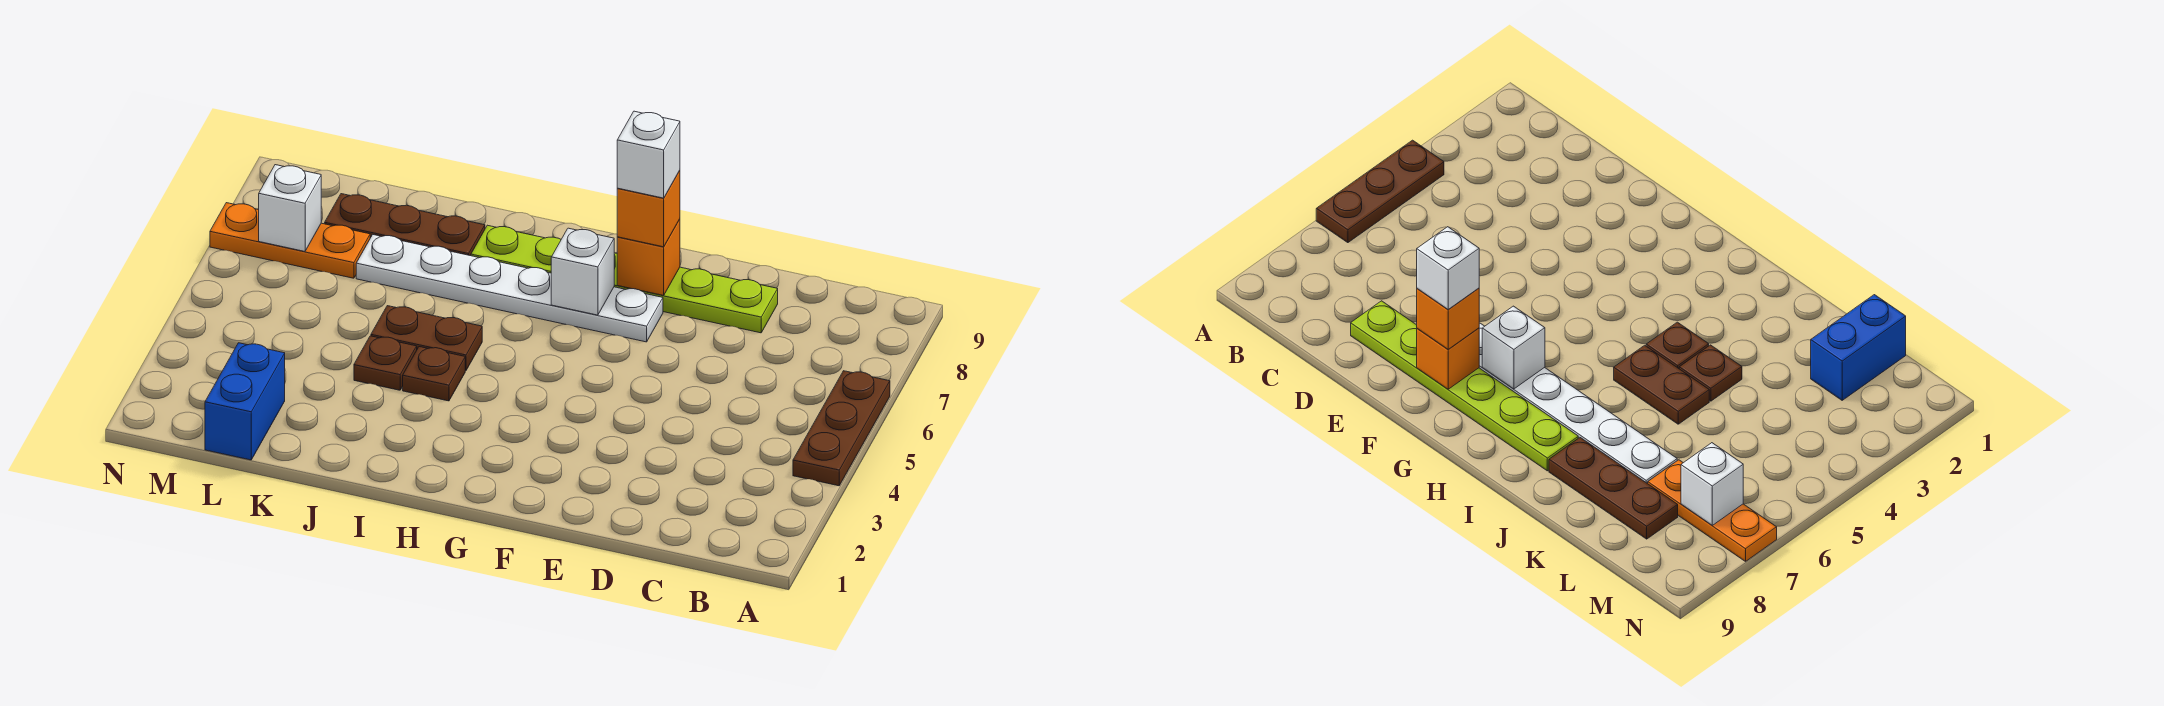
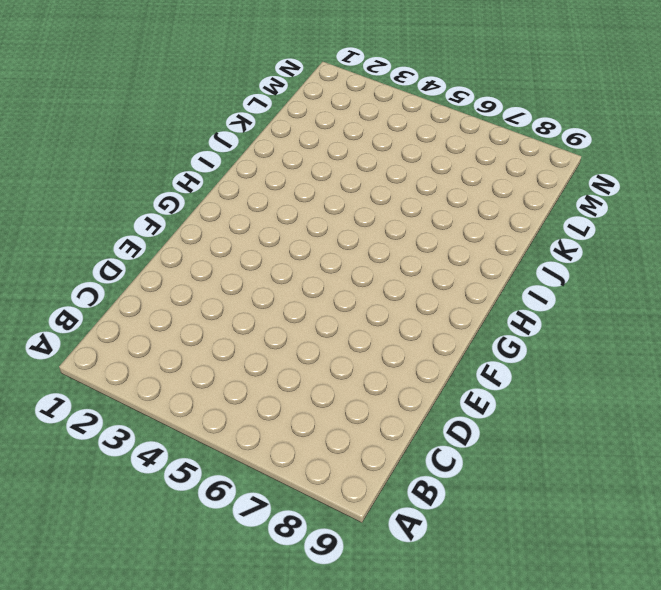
none -> brown plate A4:A6 level 1
none -> lime plate D8:I8 level 1
none -> white plate F7:K7 level 1

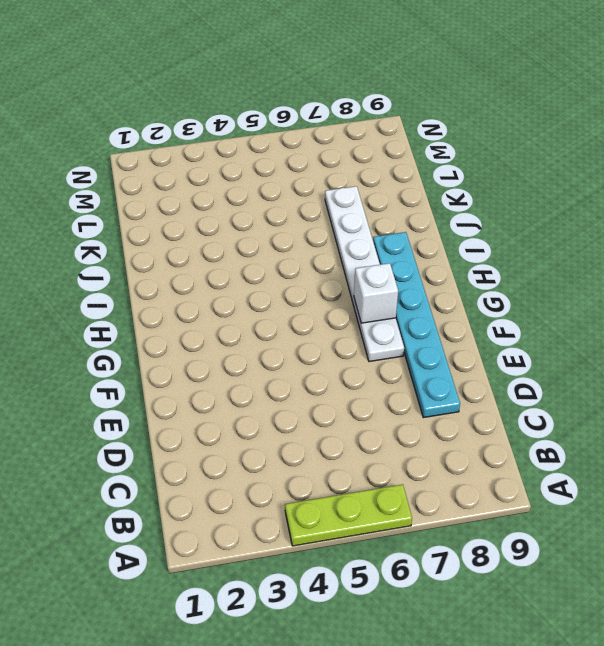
lime plate A4:A6 level 1 -> brown plate A4:A6 level 1
cyan plate D8:I8 level 1 -> lime plate D8:I8 level 1
none -> brown plate I4 level 1
none -> brown plate I5:J5 level 1
none -> brown plate J4 level 1

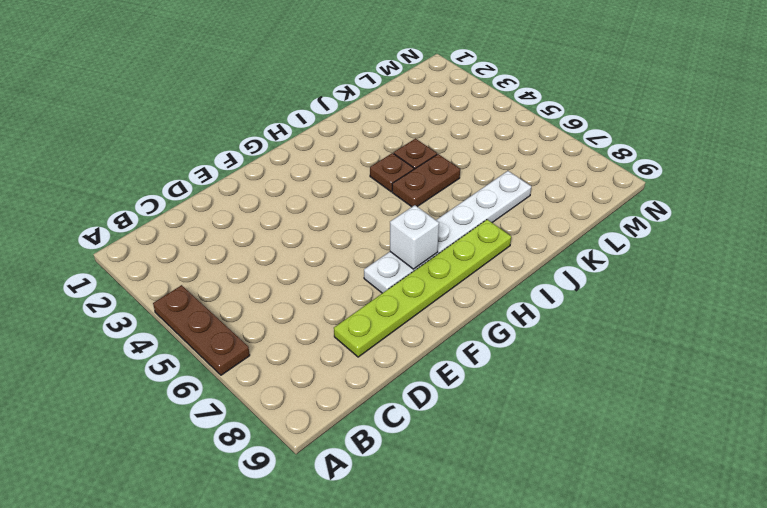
none -> brown plate J8:L8 level 1
none -> blue brick L1:L2 level 1
none -> orange plate L7:N7 level 1

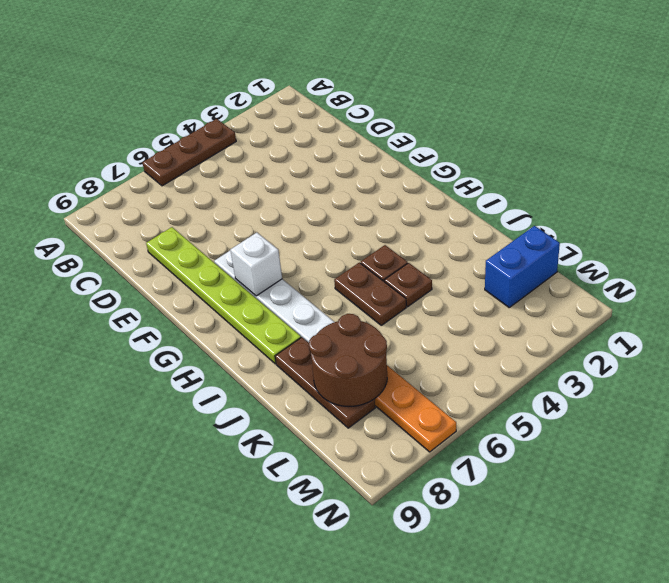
brown round brick K7:L8 level 2 -> none
none -> orange brick F8 level 2
none -> white brick M7 level 2
none -> orange brick F8 level 3

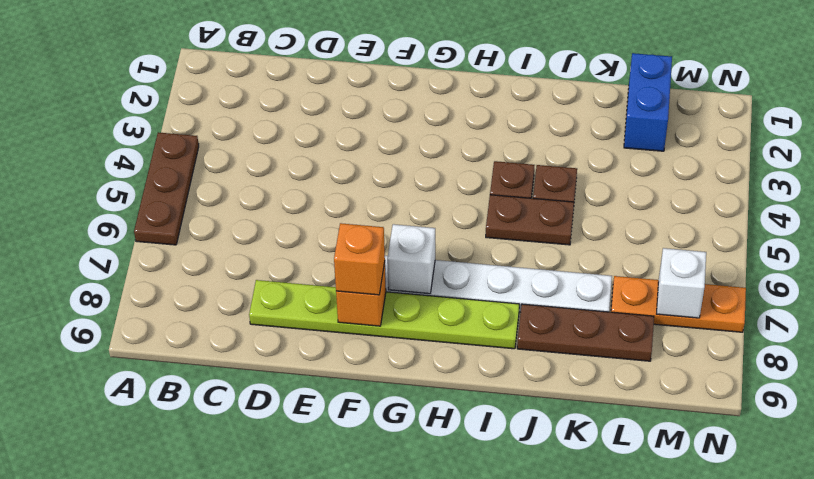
none -> white brick F8 level 4

